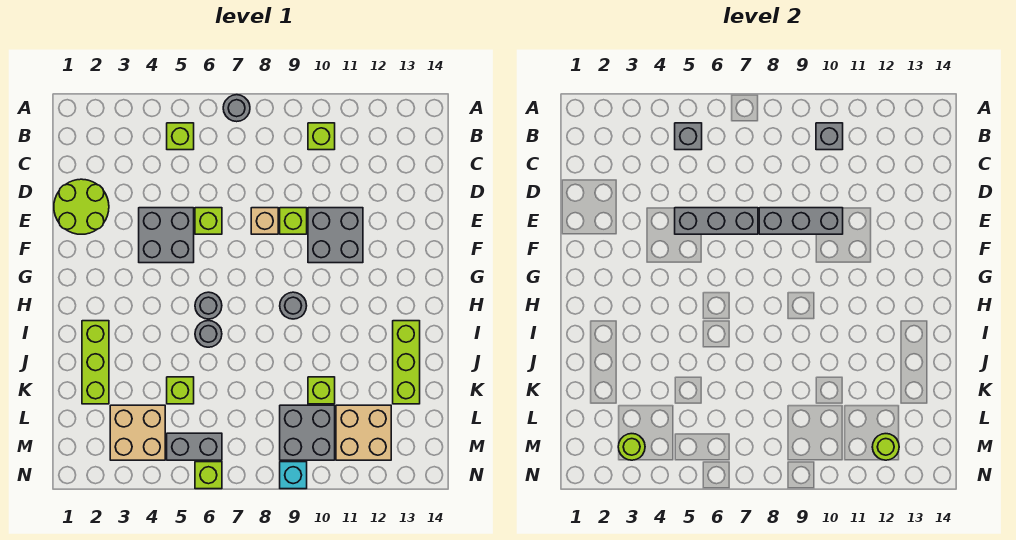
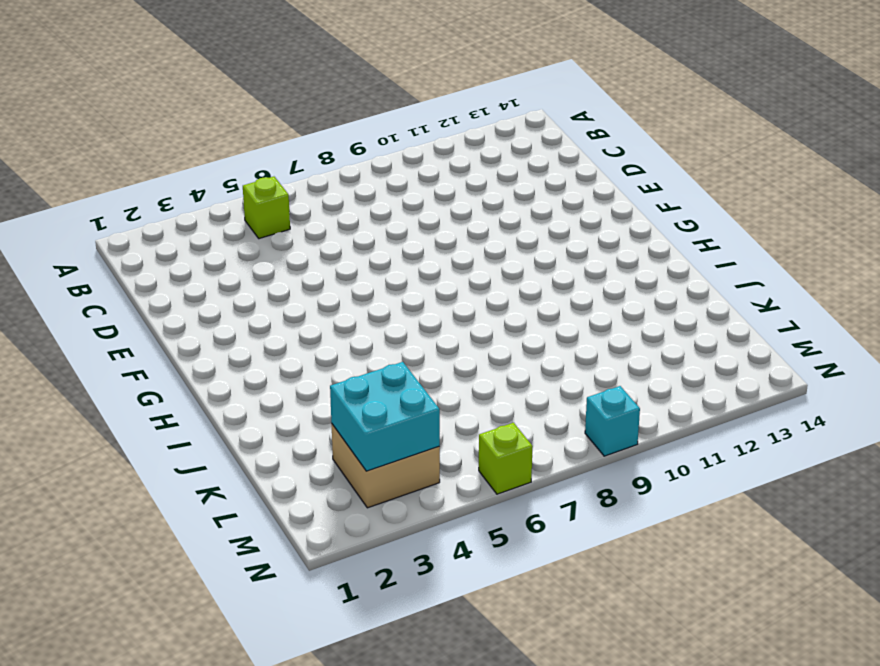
cyan brick L3:M4 level 2 -> lime round brick M3 level 2
none -> grey round brick A7 level 1
none -> lime brick B10 level 1
none -> lime round brick D1:E2 level 1

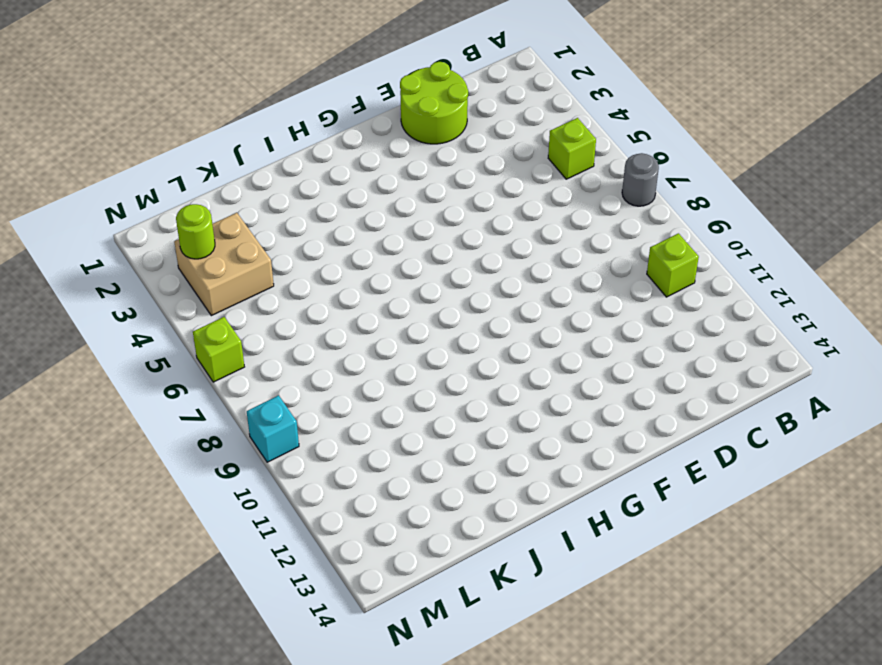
none -> grey brick E4:F5 level 1
none -> lime brick E6 level 1
none -> tan brick E8 level 1

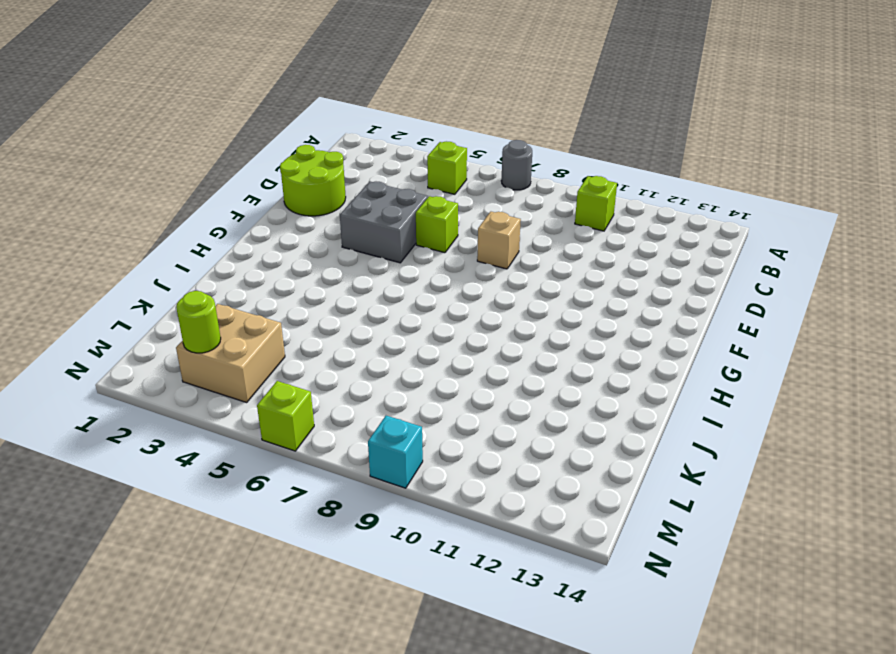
none -> lime brick E9 level 1
none -> grey brick E10:F11 level 1
none -> grey round brick H6 level 1

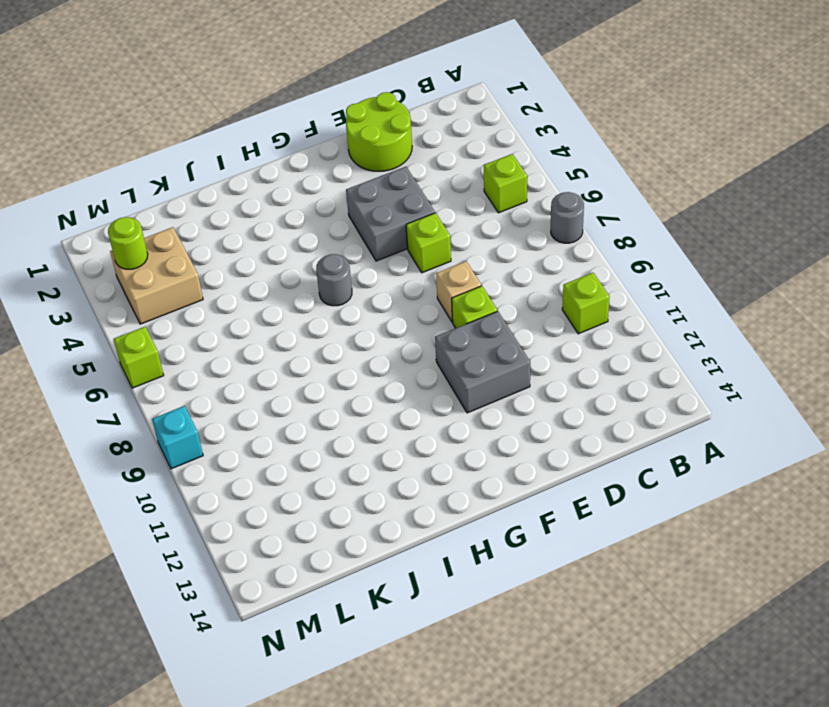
none -> grey round brick H9 level 1
none -> lime brick I2:K2 level 1
none -> grey round brick I6 level 1

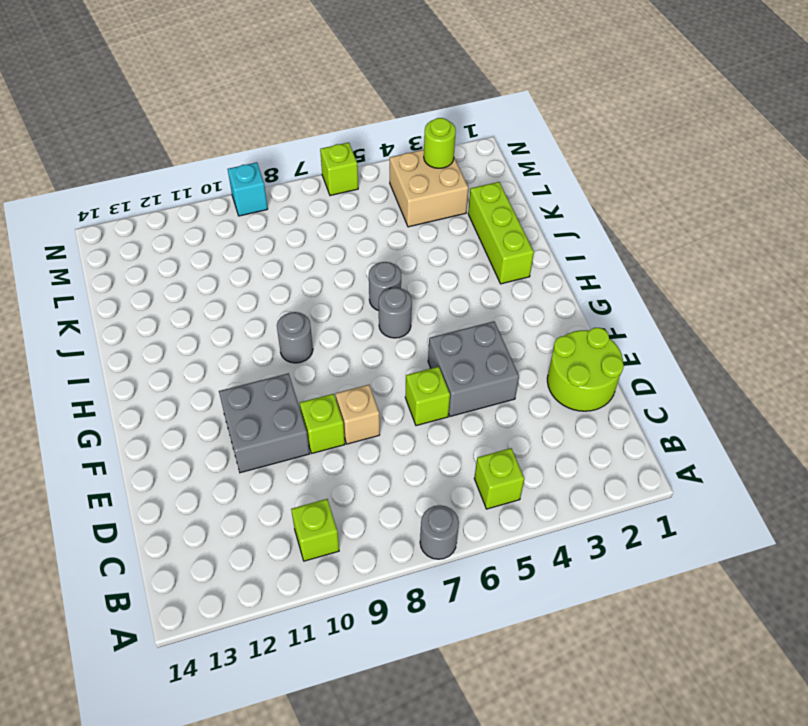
none -> lime brick I13:K13 level 1
none -> lime brick K5 level 1
none -> lime brick K10 level 1

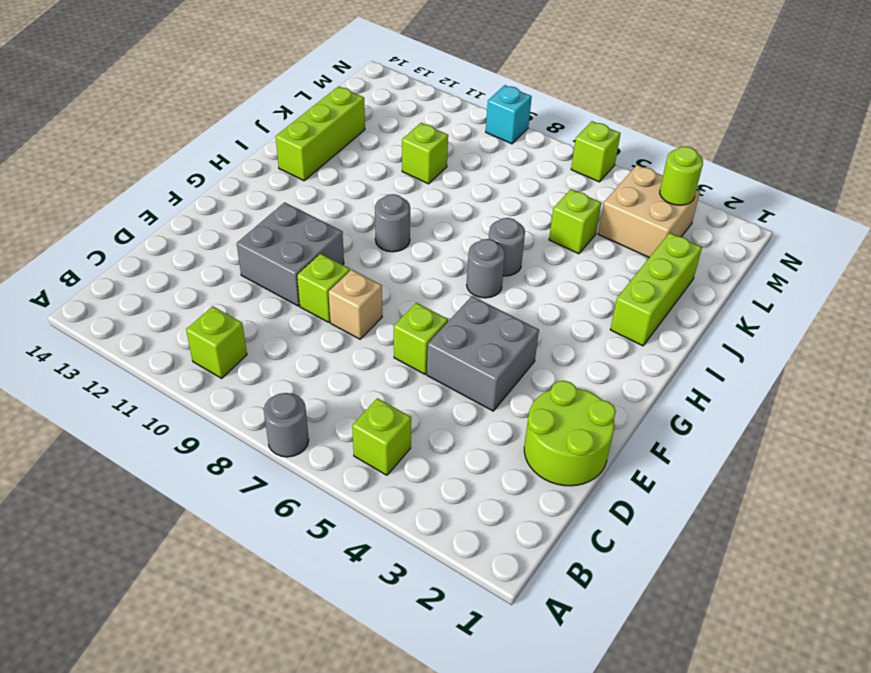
none -> grey brick L9:M10 level 1
none -> tan brick L11:M12 level 1
none -> grey brick M5:M6 level 1

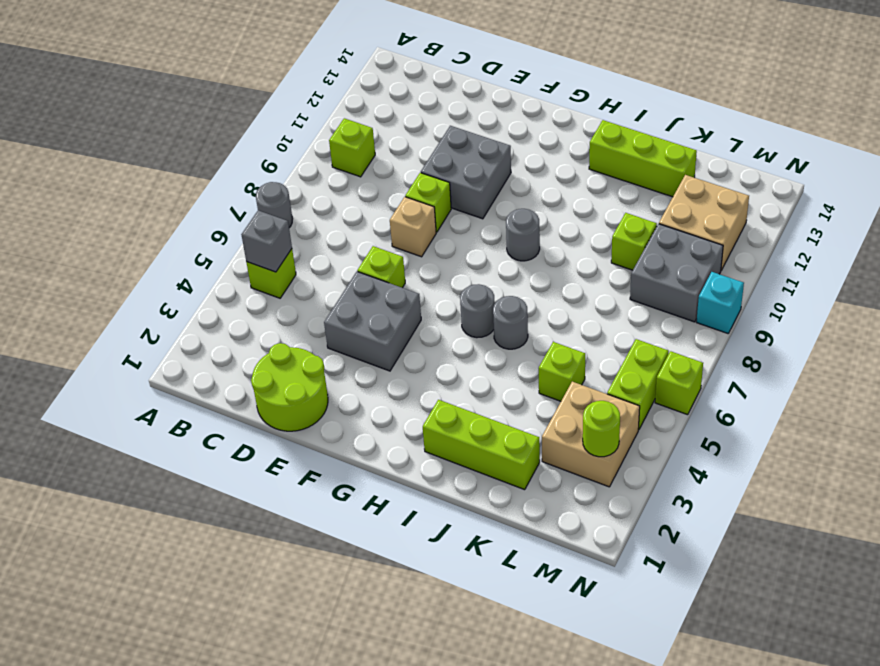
lime brick M5:M6 level 1 -> grey brick M5:M6 level 1
none -> grey brick B10 level 2
none -> grey brick E5:E7 level 2
none -> grey brick E8:E10 level 2

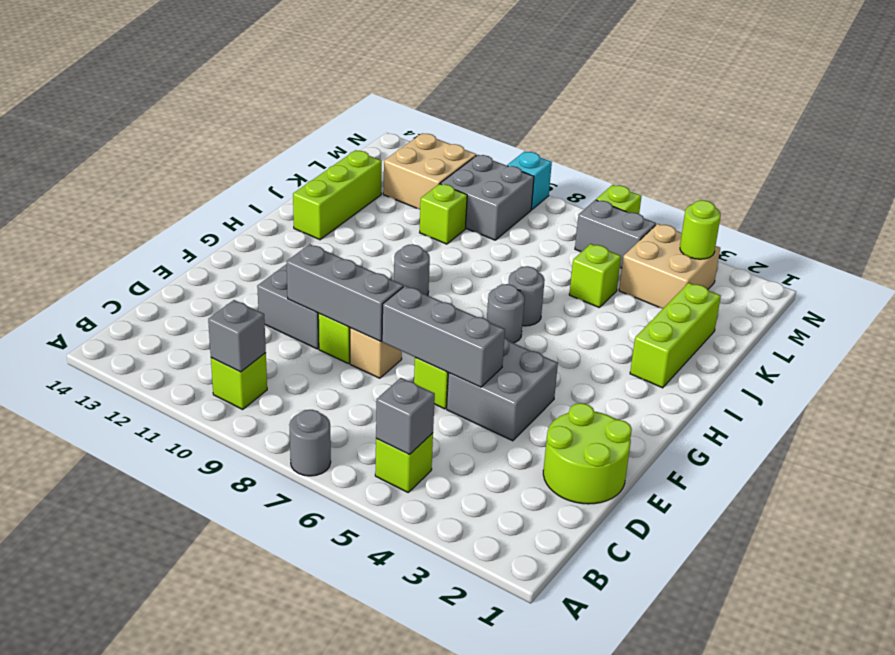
none -> lime round brick M12 level 2

